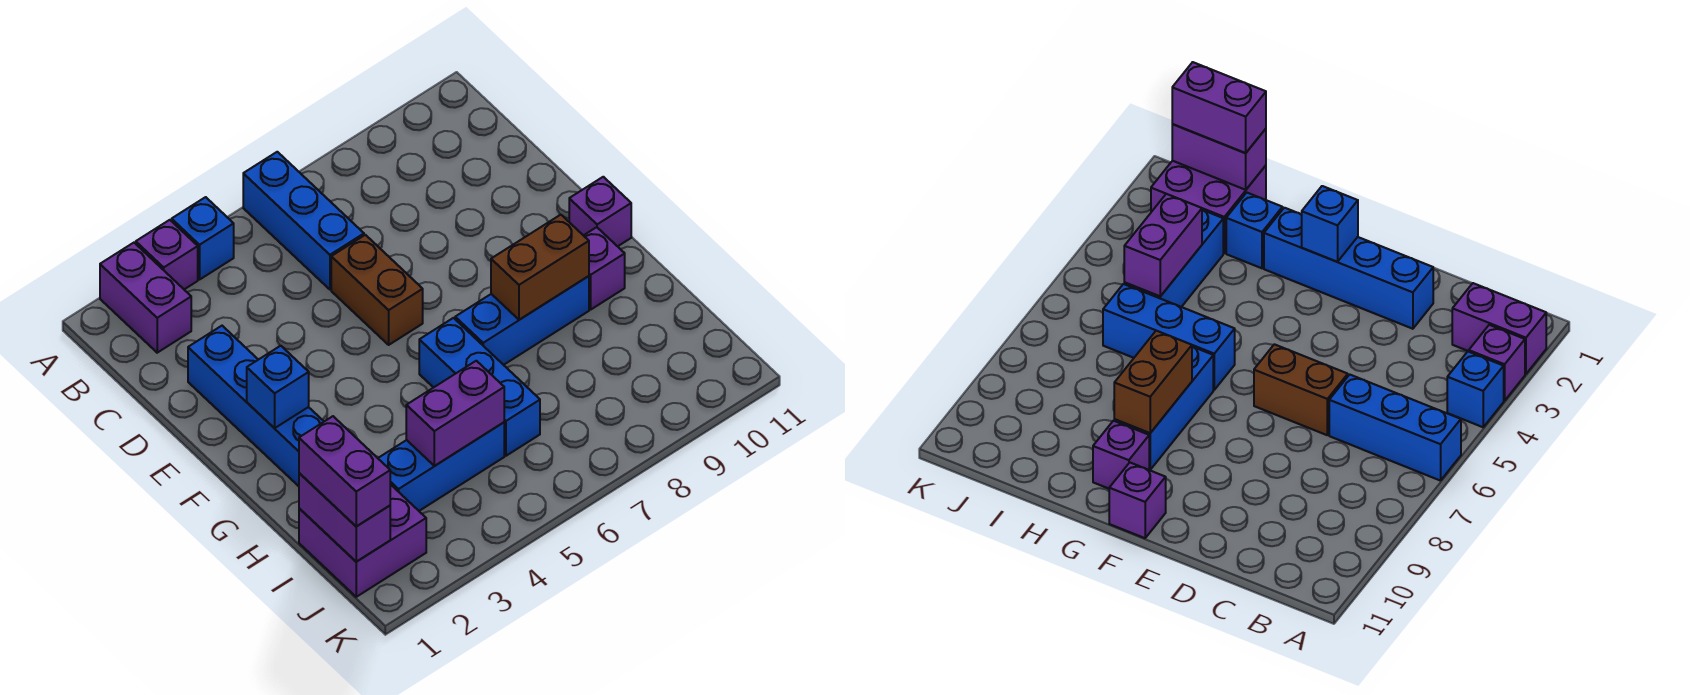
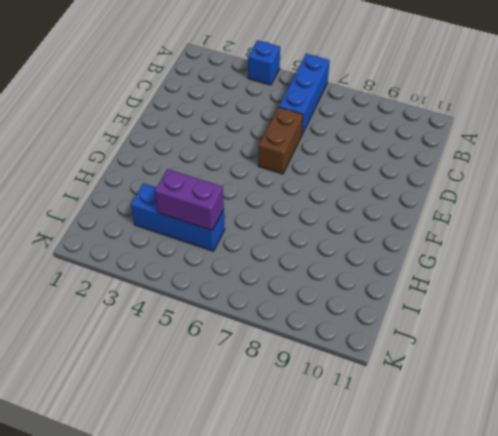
none -> purple brick A2:B2 level 1
none -> purple brick A3 level 1
none -> blue brick D2:G2 level 1

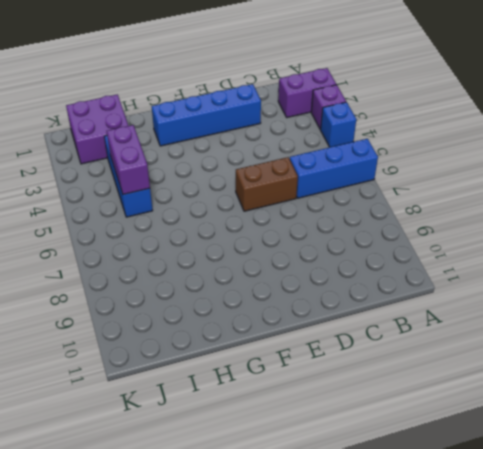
none -> purple brick F11 level 1
none -> blue brick G6:I6 level 1
none -> blue brick G7:G9 level 1

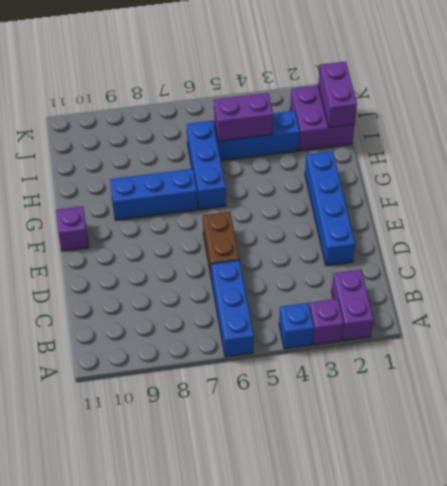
none -> purple brick G10 level 1
none -> blue brick H2 level 1
none -> blue brick F2 level 2

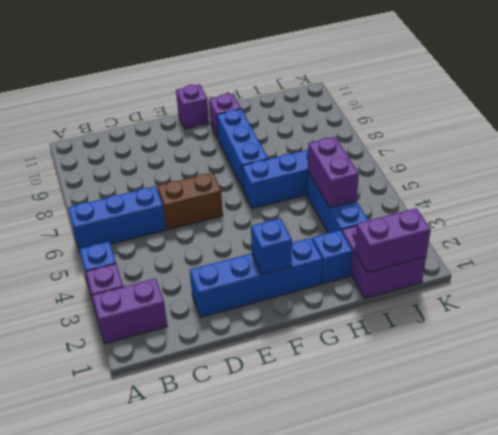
none -> brown brick G8:G9 level 2
none -> purple brick I1:J1 level 3

